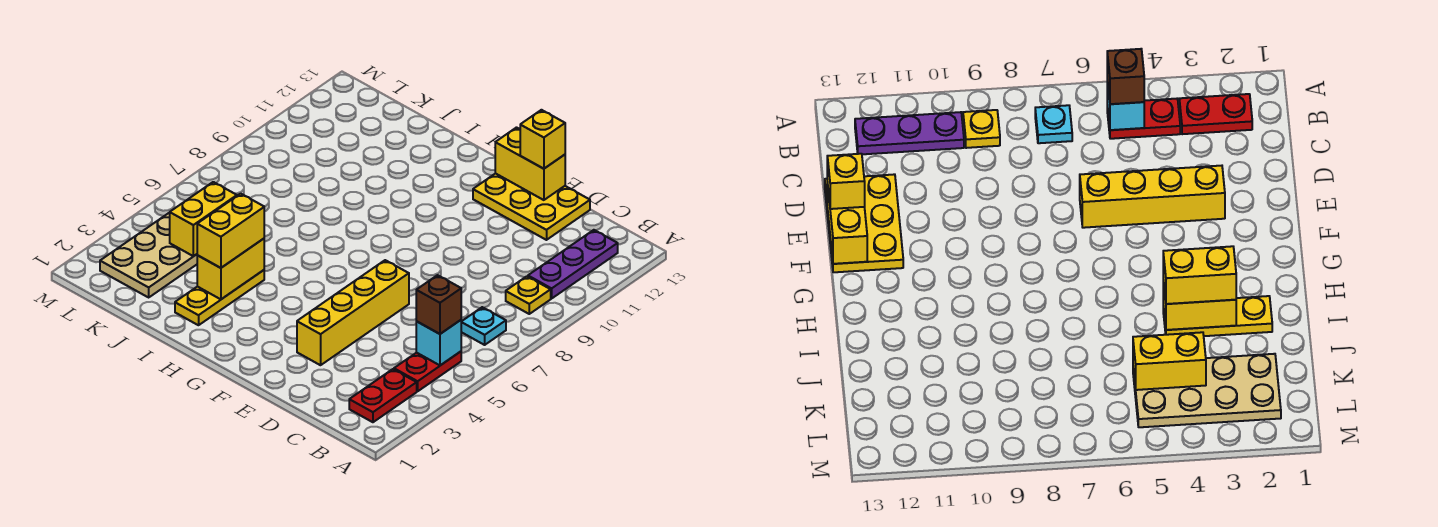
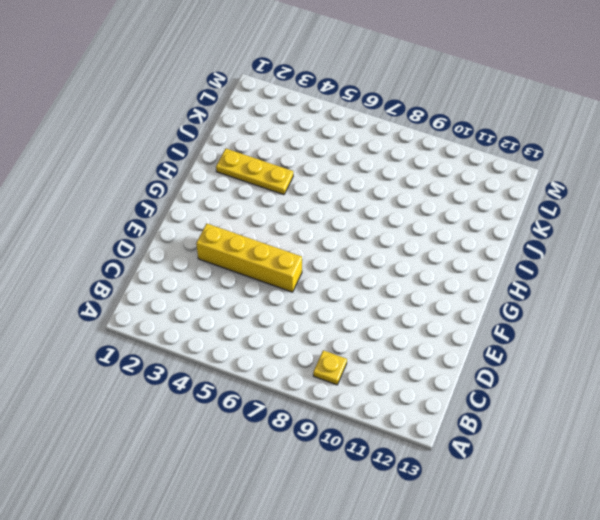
none -> red plate B2:B3 level 1
none -> red plate B4:B5 level 1
none -> cyan plate B7 level 1

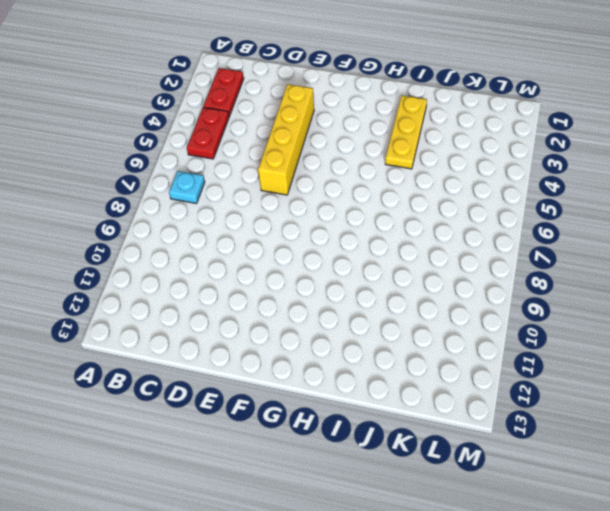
none -> yellow plate B9 level 1
none -> purple plate B10:B12 level 1
none -> yellow plate D12:F13 level 1

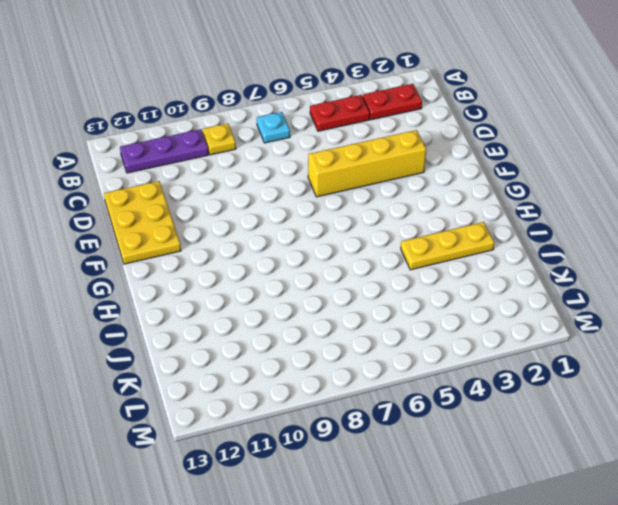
none -> tan plate K2:L5 level 1
none -> cyan brick B5 level 2
none -> yellow brick E13:F13 level 2

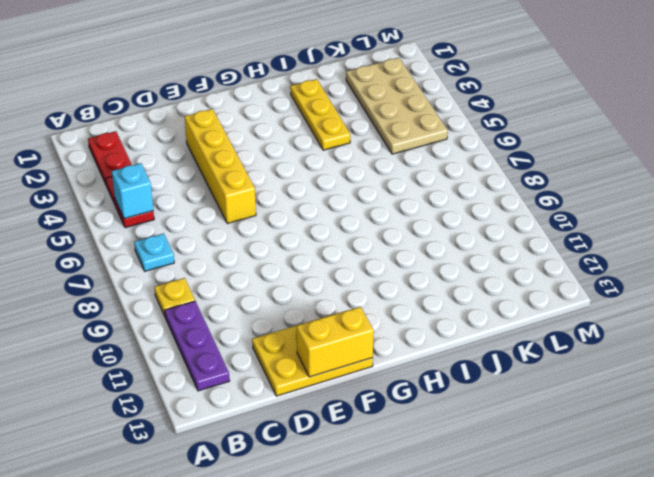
none -> yellow brick I3:I4 level 2
none -> yellow brick K4:K5 level 2
none -> brown brick B5 level 3

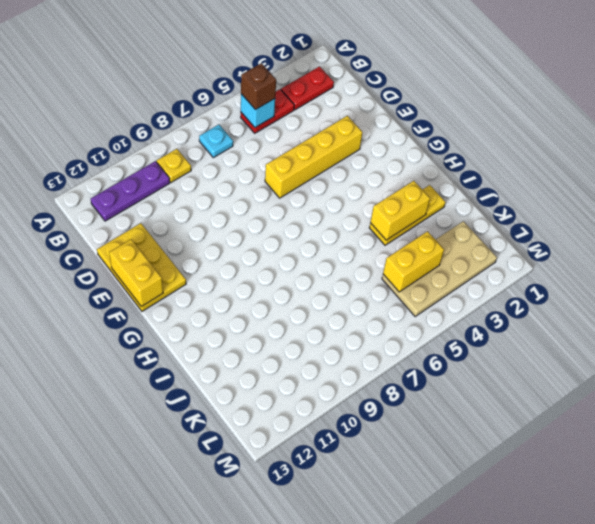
none -> yellow brick E13 level 3
none -> yellow brick I3:I4 level 3

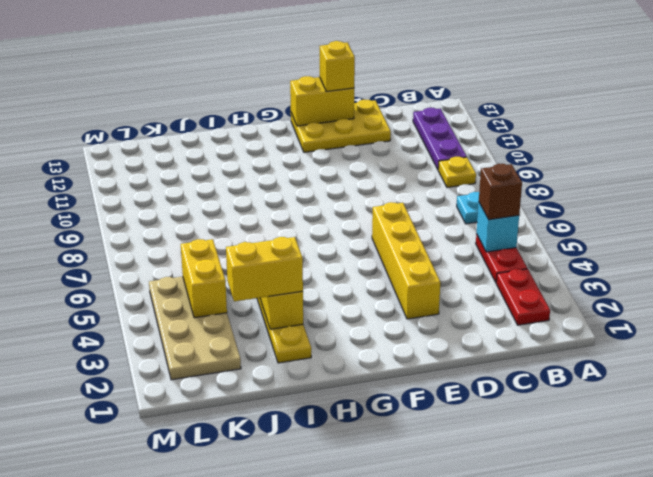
yellow brick I3:J3 level 3 -> yellow brick I3:I4 level 3

